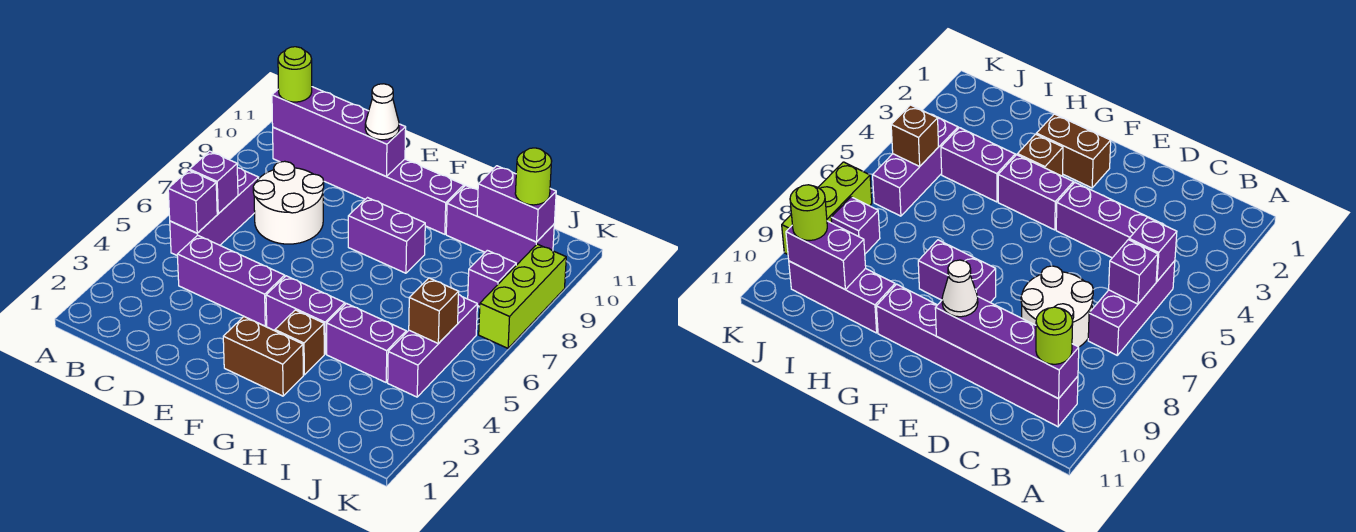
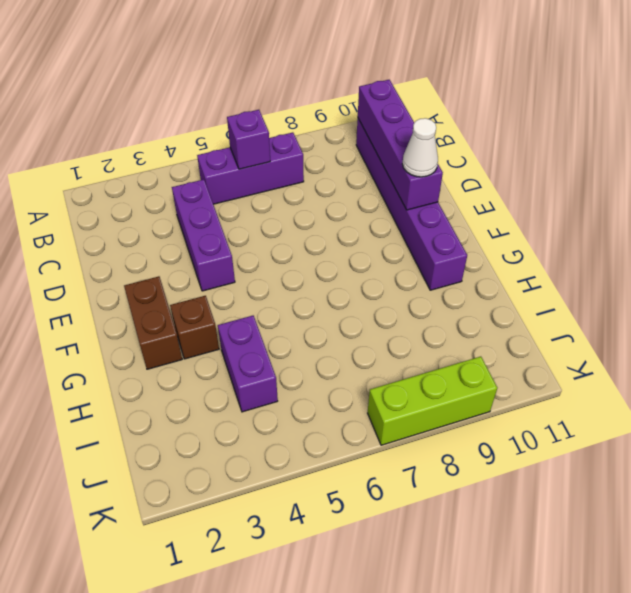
none -> white round brick C7:D8 level 1
none -> purple brick F4:G4 level 1
none -> purple brick F8:G8 level 1

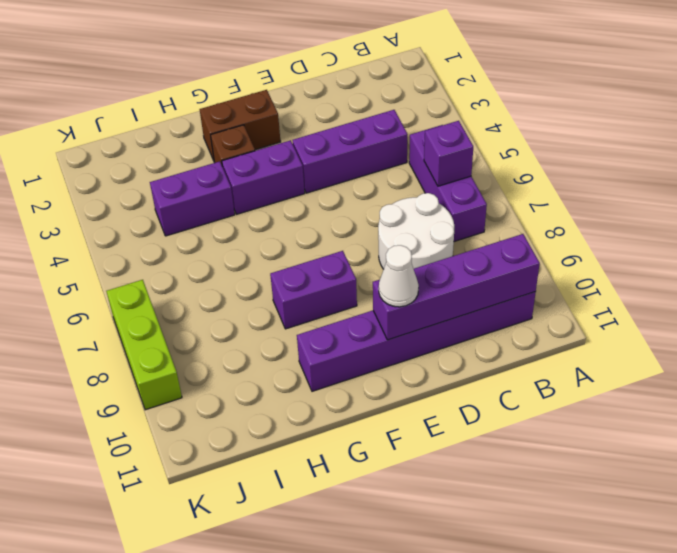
none -> purple brick H10:J10 level 1
none -> purple brick J4:J6 level 1
none -> purple brick J8 level 1

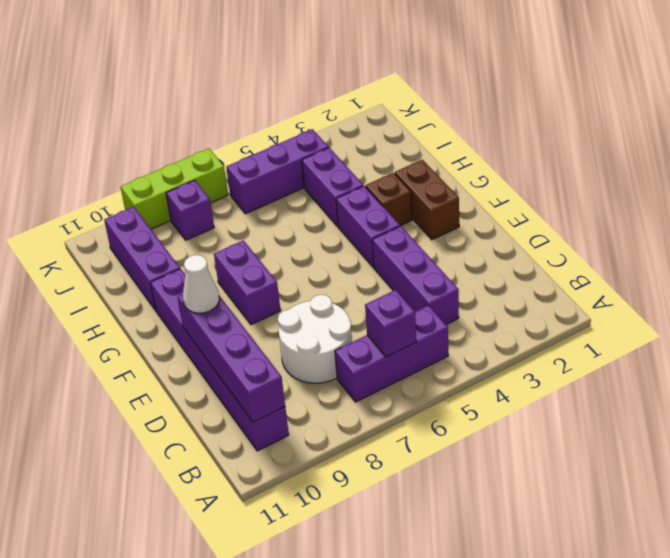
none -> purple brick B5 level 2
none -> purple brick I10:J10 level 2
none -> brown brick J5 level 2

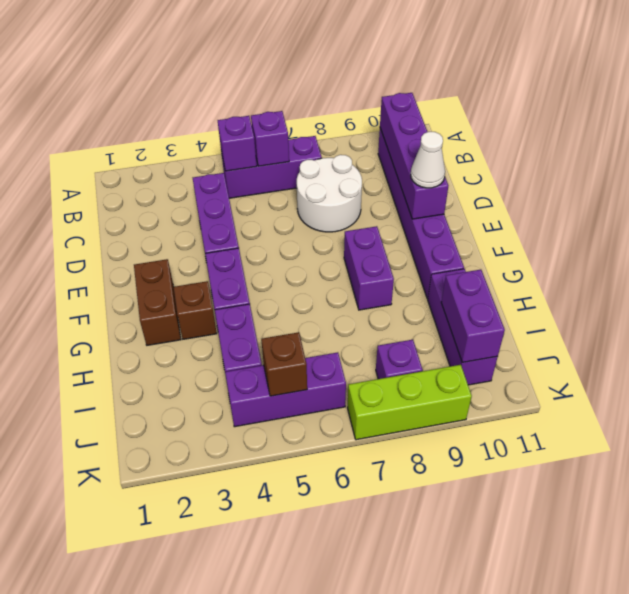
none -> lime round brick B10 level 3
none -> lime round brick J10 level 3

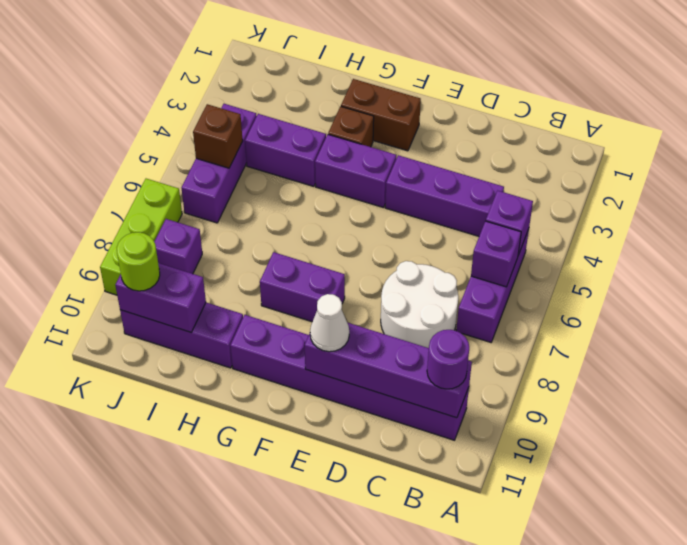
purple round brick B10 level 3 -> lime round brick B10 level 3

